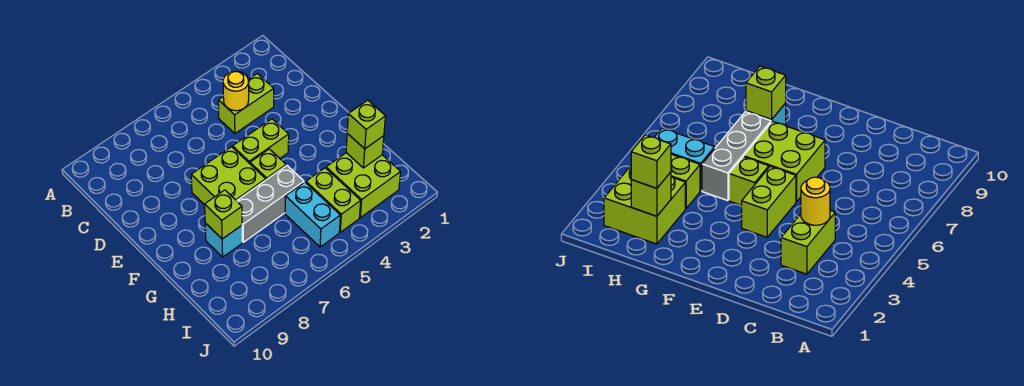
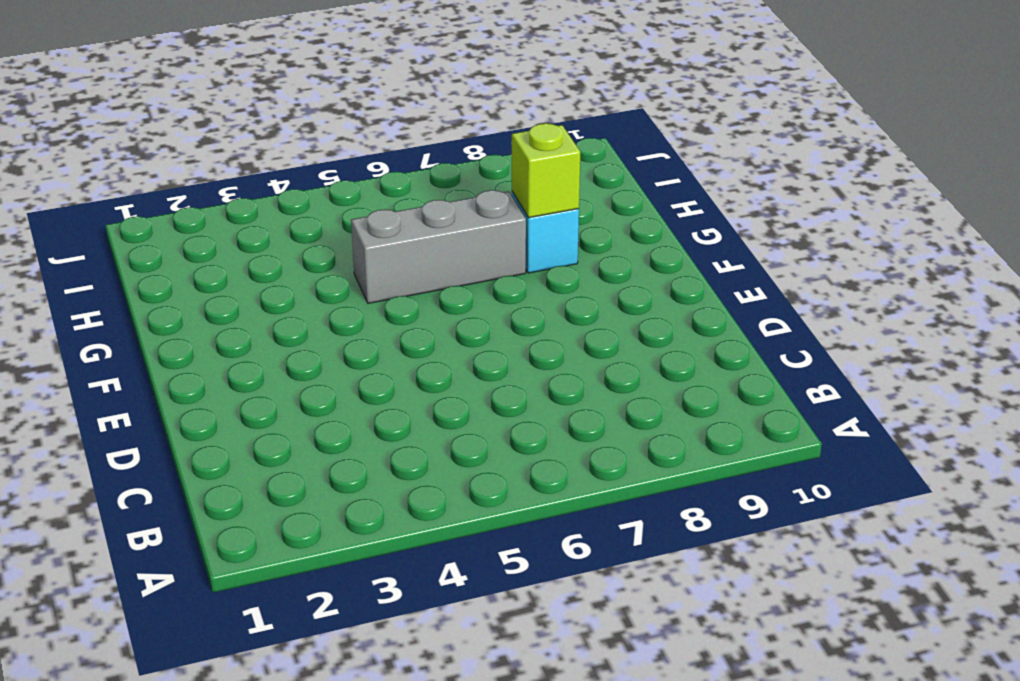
none -> lime brick C3:C4 level 1
none -> lime brick E4:E5 level 1
none -> lime brick E6:F7 level 1

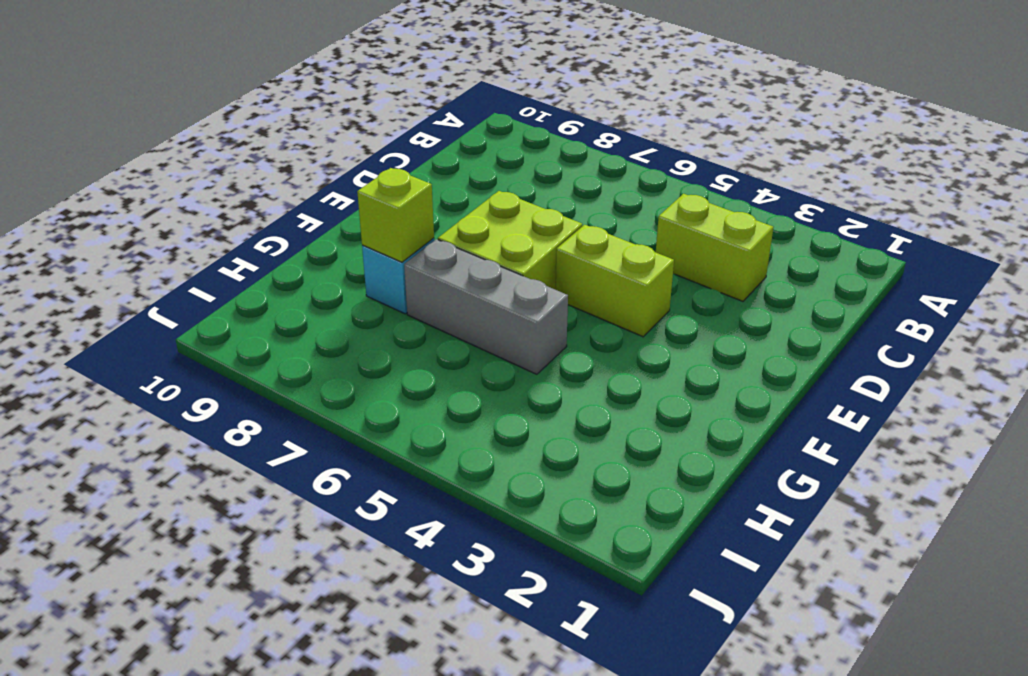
none -> lime brick F5 level 1
none -> lime brick H2:I3 level 1
none -> lime brick H4:I4 level 1

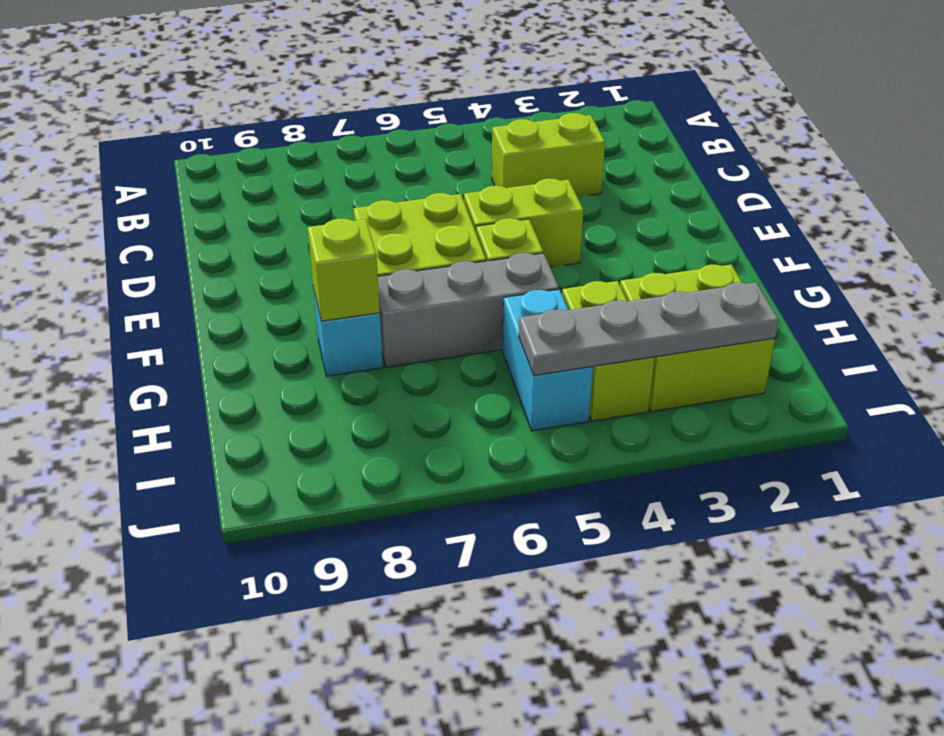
grey plate I2:I5 level 2 -> none
none -> yellow round brick C4 level 2
none -> lime brick H2 level 2
none -> lime brick H2 level 3

